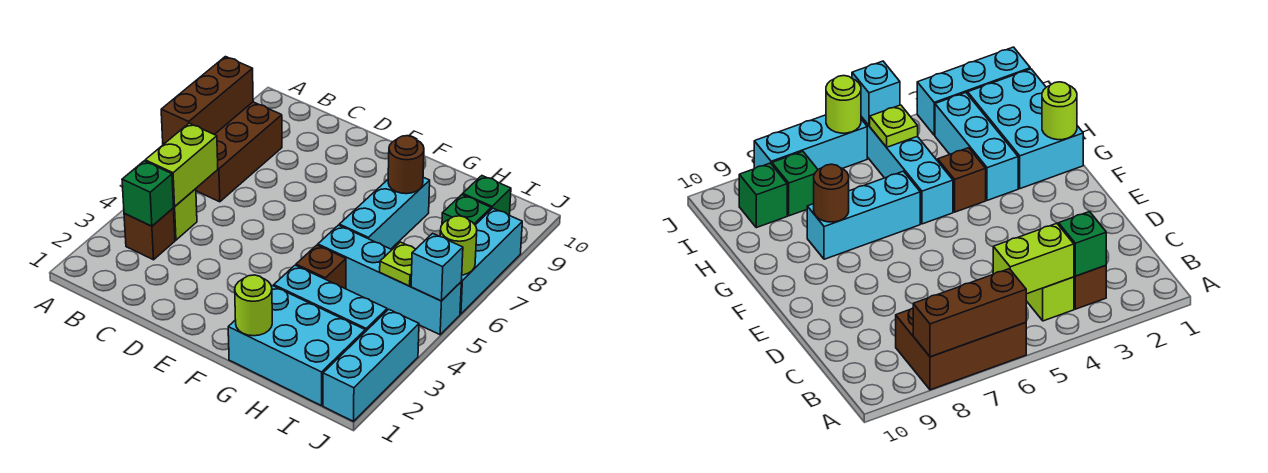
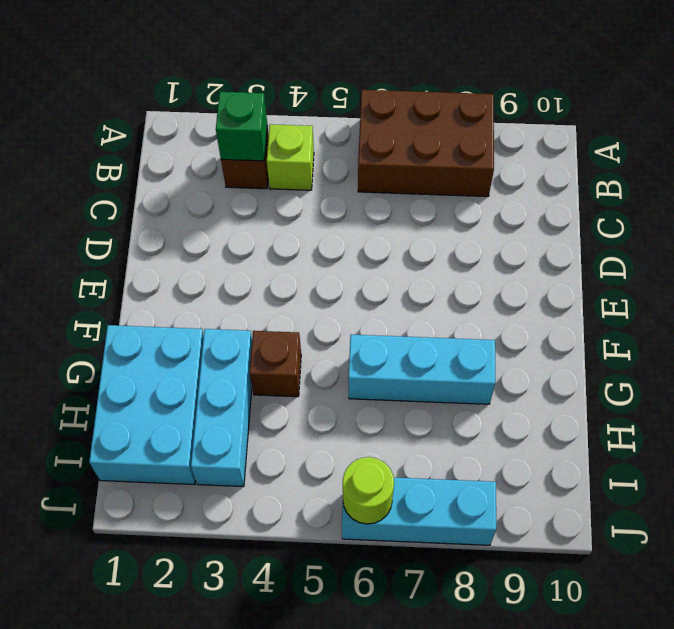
none -> cyan brick G5:J5 level 1
none -> green brick I8 level 1
none -> green brick I9 level 1

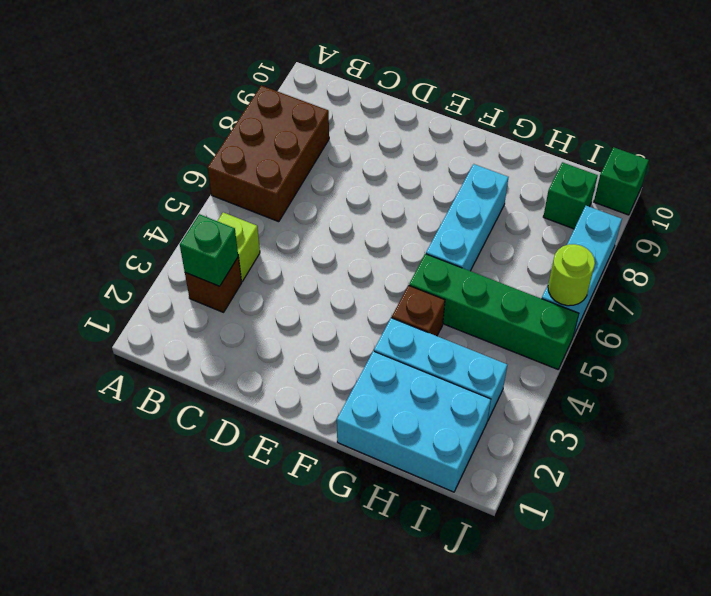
green brick G5:J5 level 1 -> cyan brick G5:J5 level 1
green brick J10 level 1 -> green brick I8 level 1
none -> cyan brick J1:J3 level 1
none -> brown brick A6:A8 level 2
none -> lime brick B4:B5 level 2

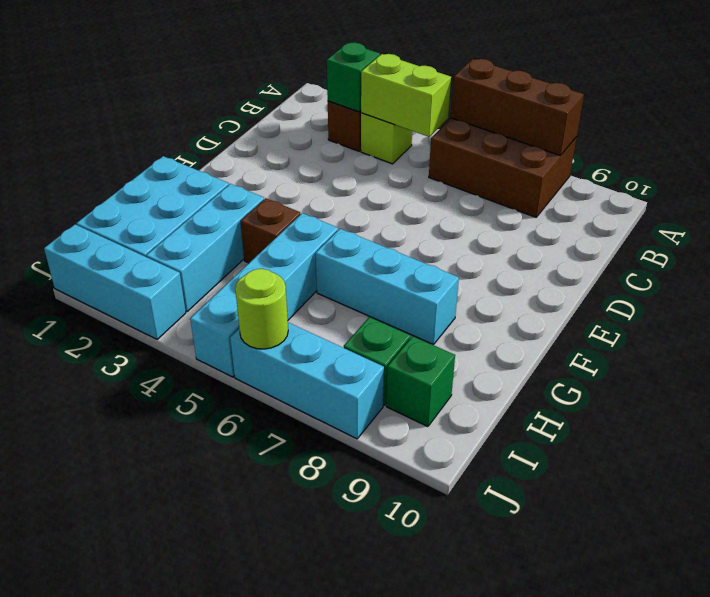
none -> lime round brick G1 level 2
none -> brown round brick G8 level 2
none -> lime plate I5 level 2

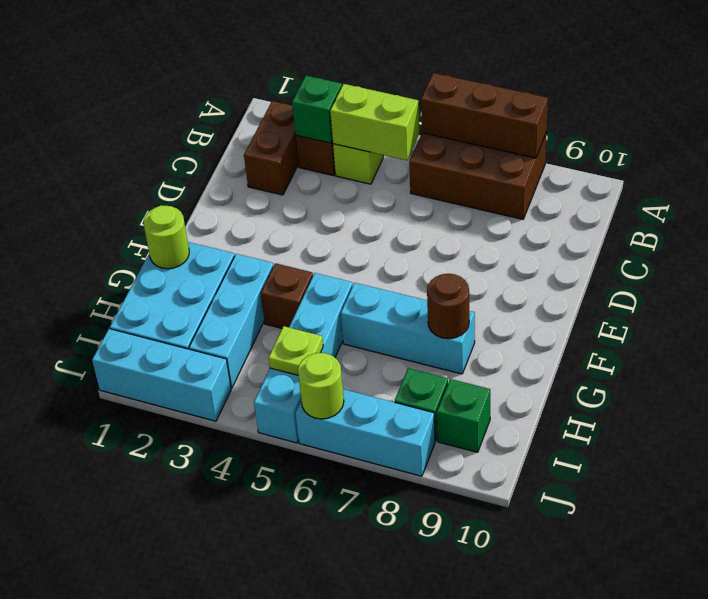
brown brick B2:C2 level 1 -> none
none -> cyan brick J5 level 2

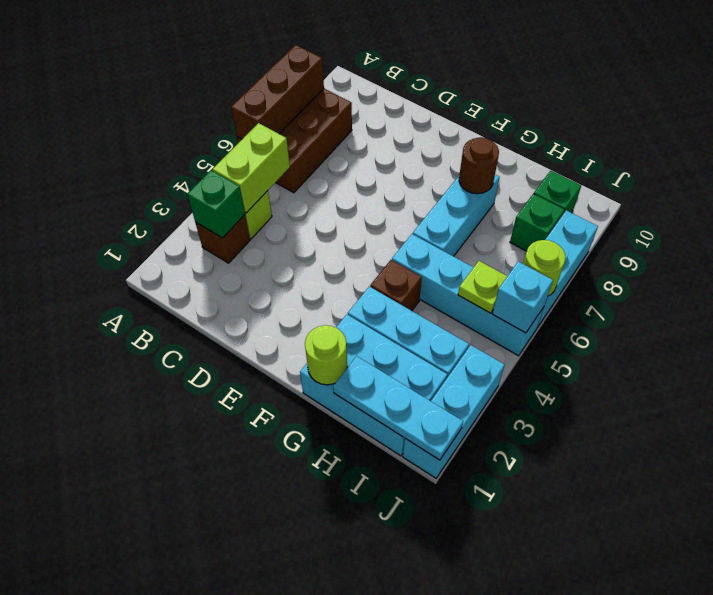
cyan plate H1:J1 level 2 -> none

